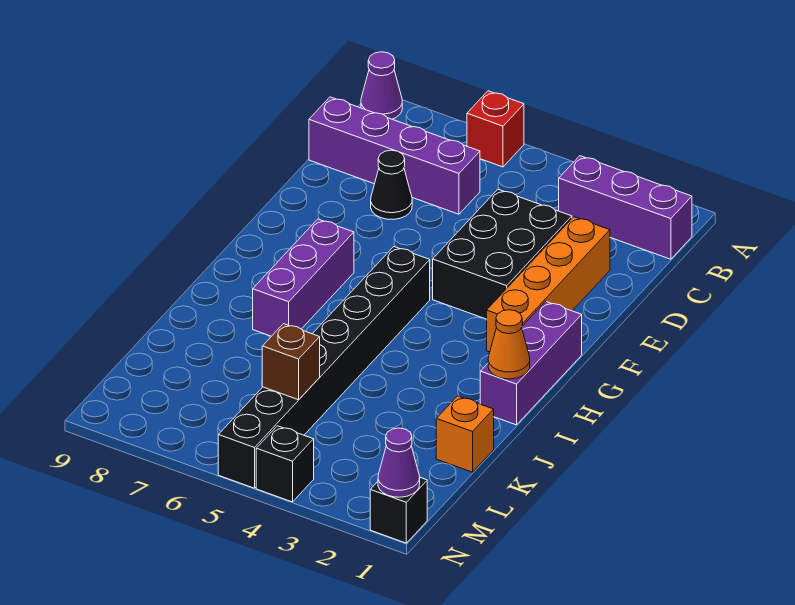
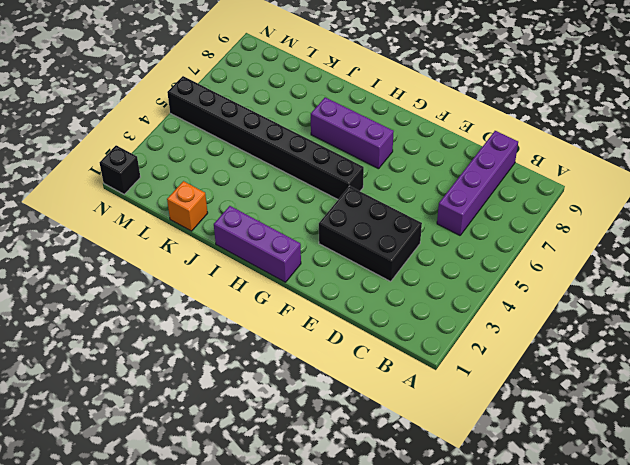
none -> red brick A6 level 1
none -> purple cone A9 level 1
none -> purple brick B1:B3 level 1

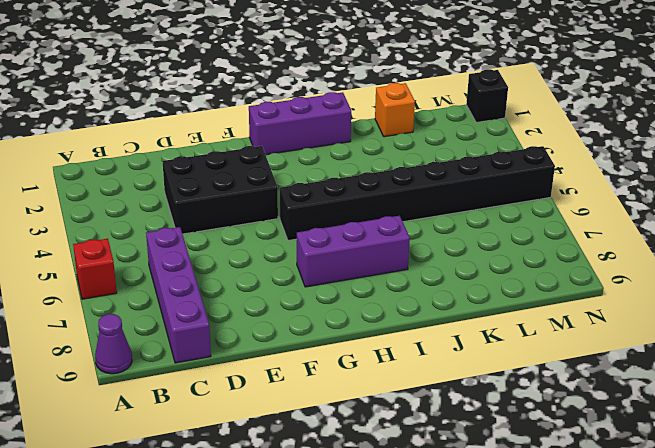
none -> purple brick B1:B3 level 1
none -> orange brick D2:G2 level 1
none -> black cone D7 level 1

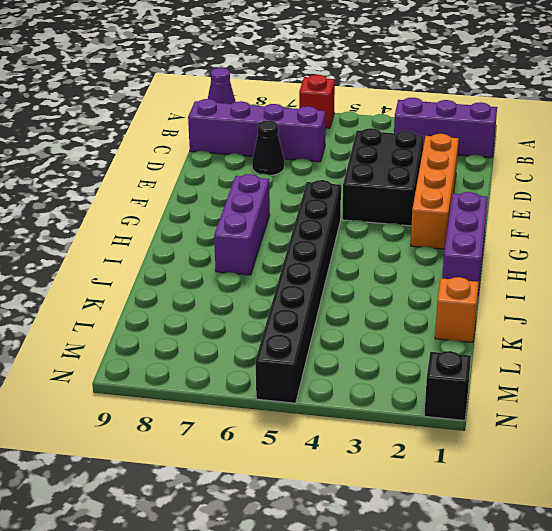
none -> black brick N4 level 1
none -> orange cone I1 level 2
none -> brown brick L5 level 2

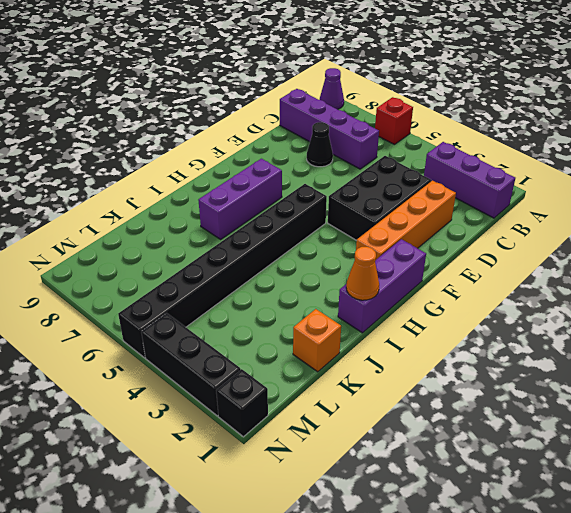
black brick N2:N4 level 1 -> black brick N4 level 1
none -> brown brick L5 level 2
none -> purple cone N1 level 2

